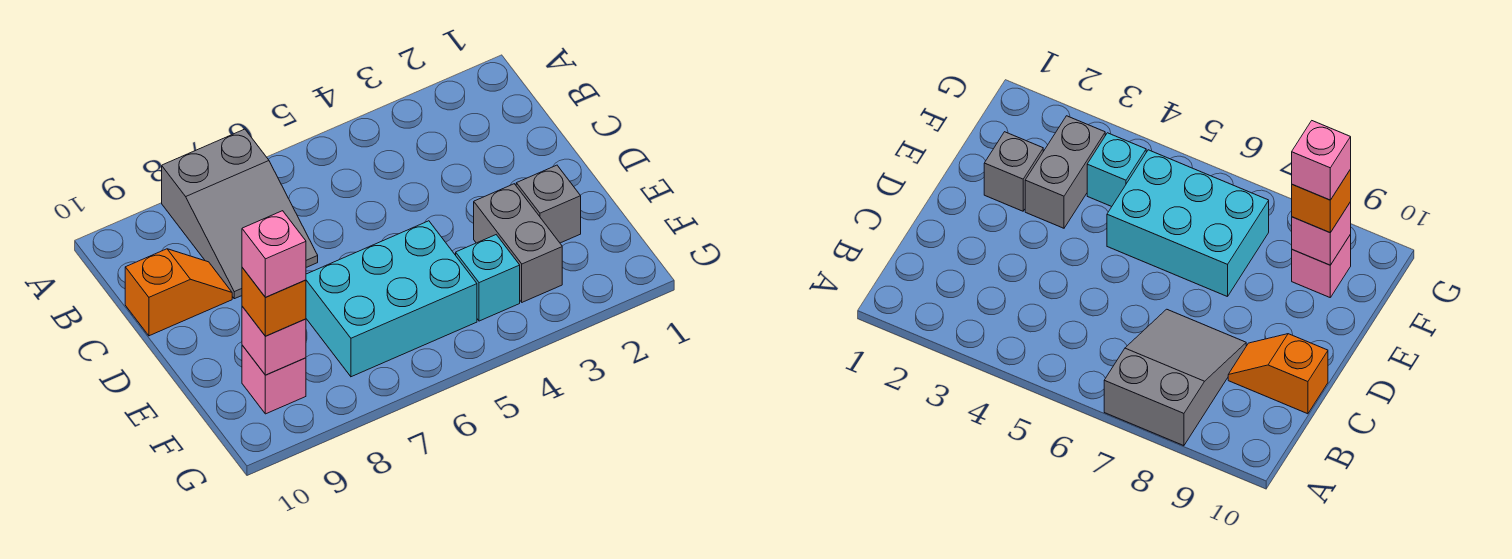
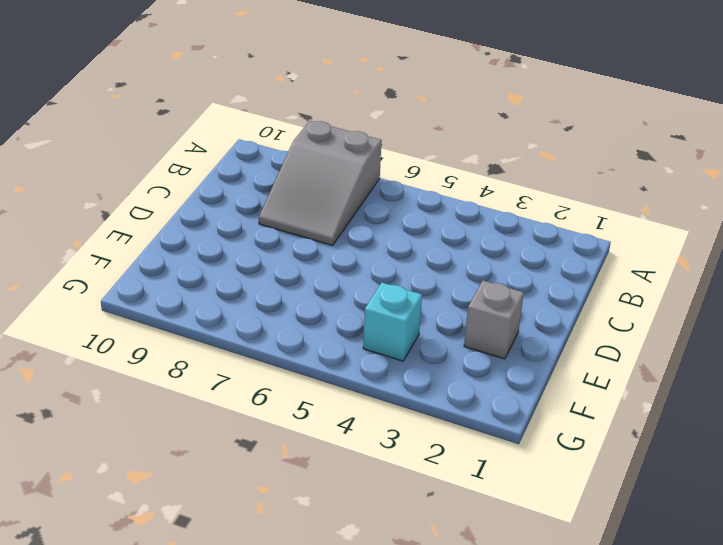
none -> orange slope C9:C10 level 1 top 10
none -> grey brick E3:F3 level 1

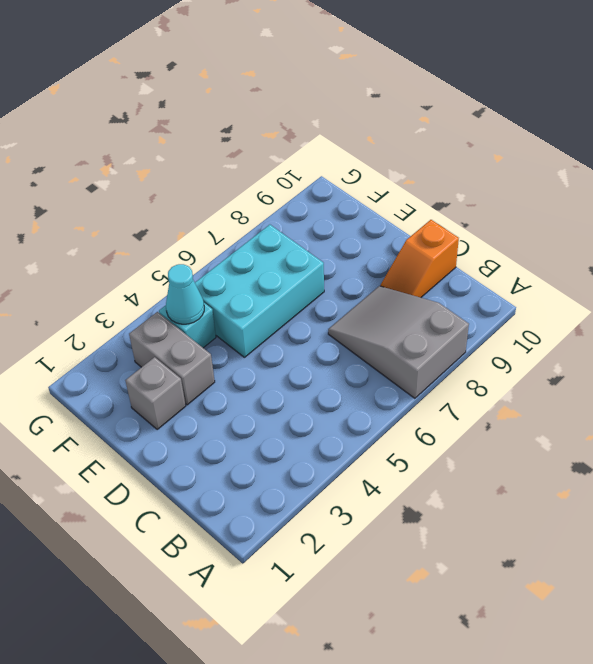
cyan cone F4 level 2 -> none
none -> pink brick F9 level 1
none -> pink brick F9 level 2

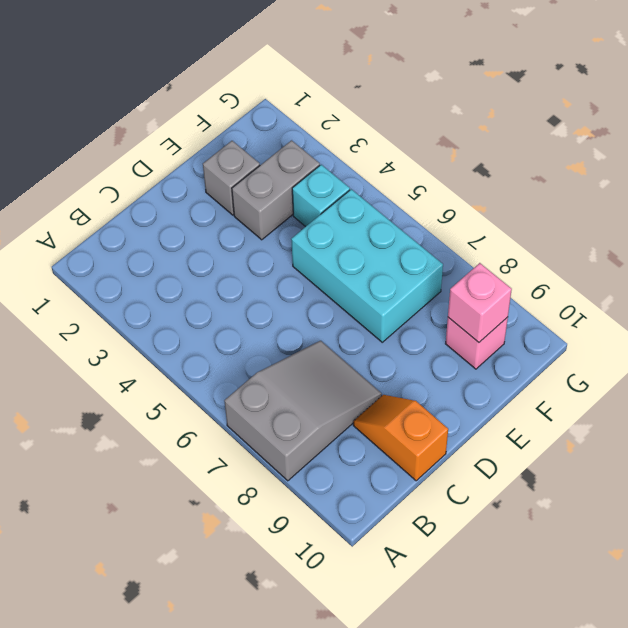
none -> orange brick F9 level 3
none -> pink brick F9 level 4

